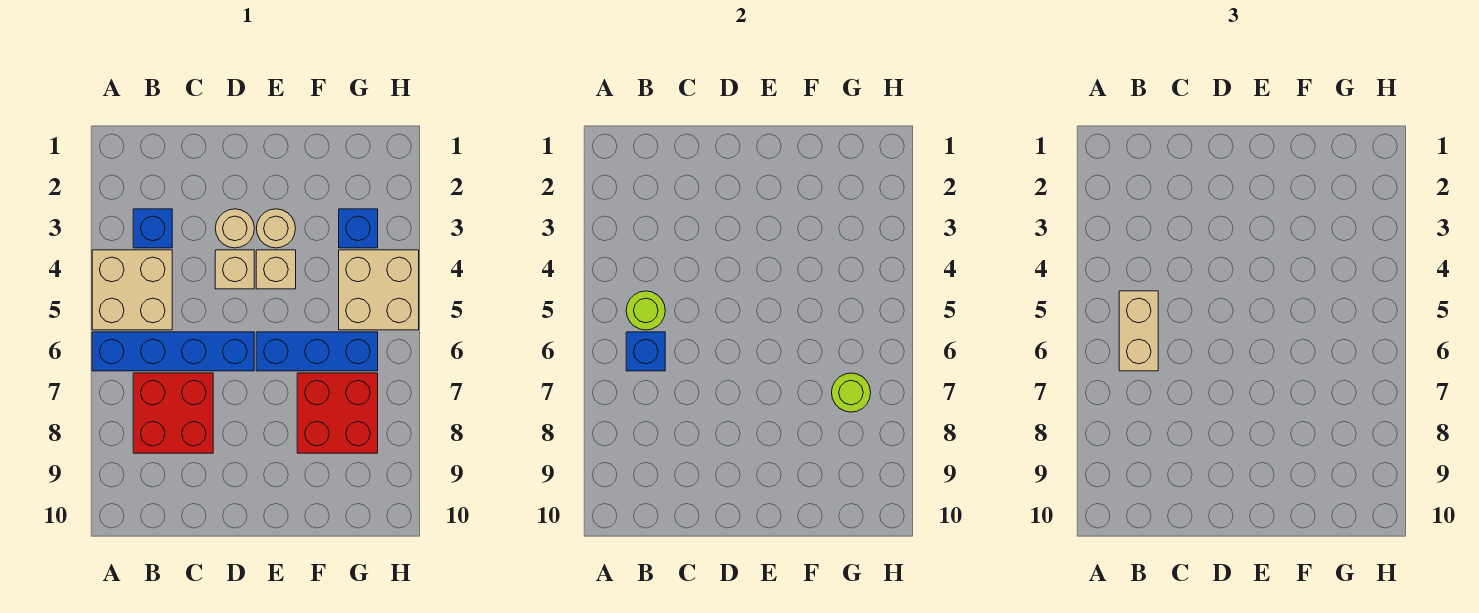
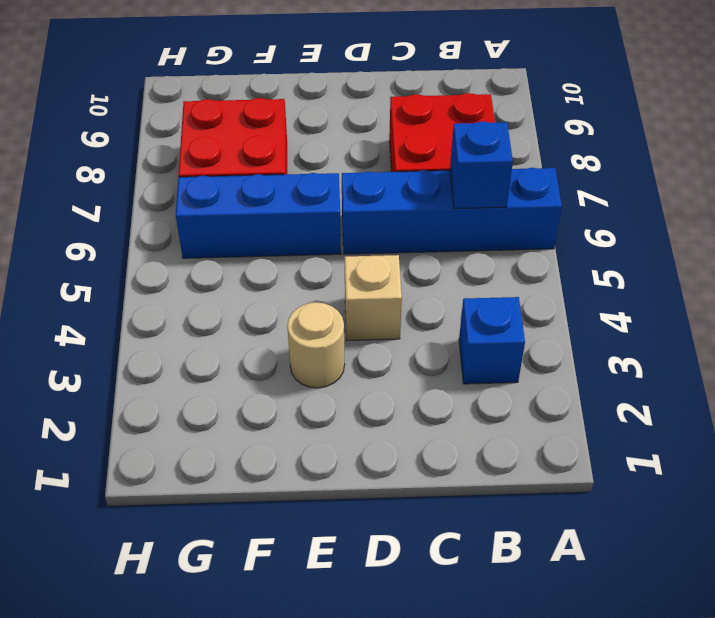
none -> tan brick A4:B5 level 1
none -> tan round brick D3 level 1
none -> tan brick E4 level 1

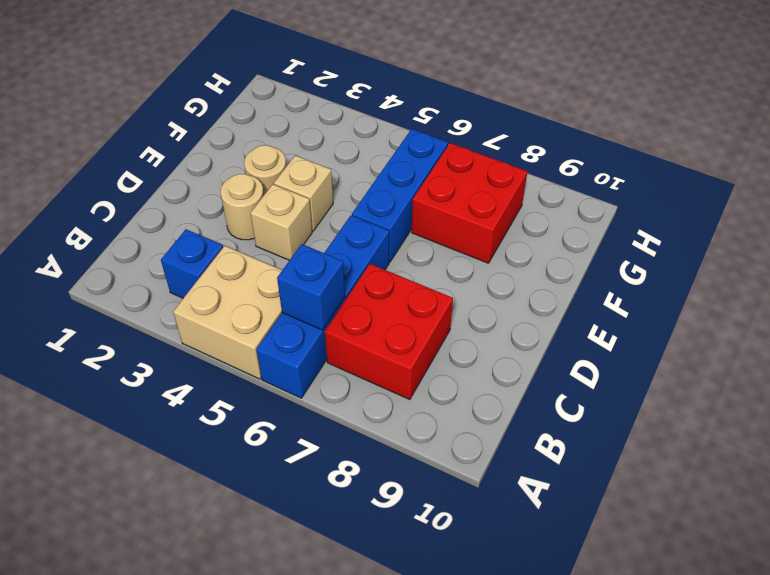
none -> blue brick G3 level 1
none -> tan brick G4:H5 level 1
none -> lime round brick B5 level 2

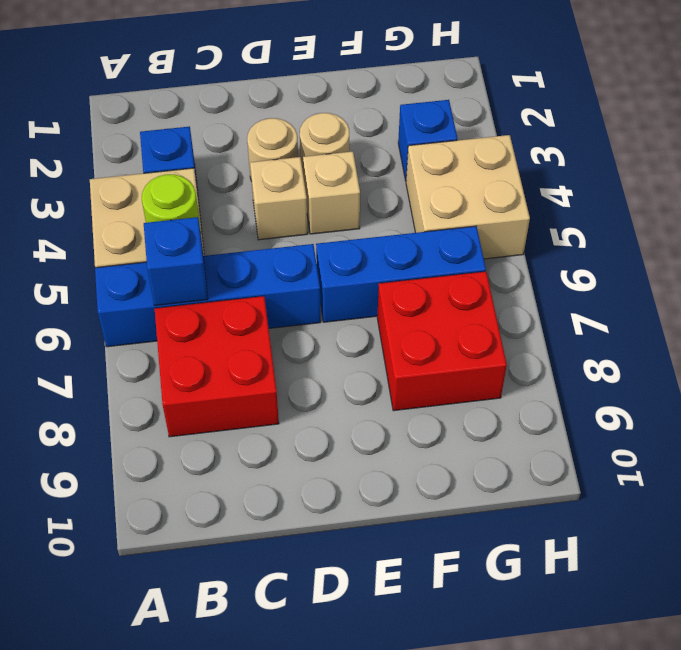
none -> lime round brick G7 level 2
none -> tan brick B5:B6 level 3

